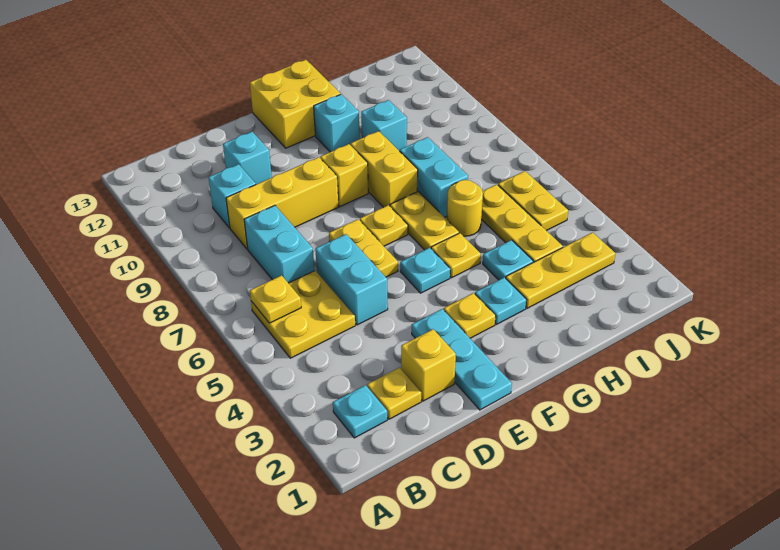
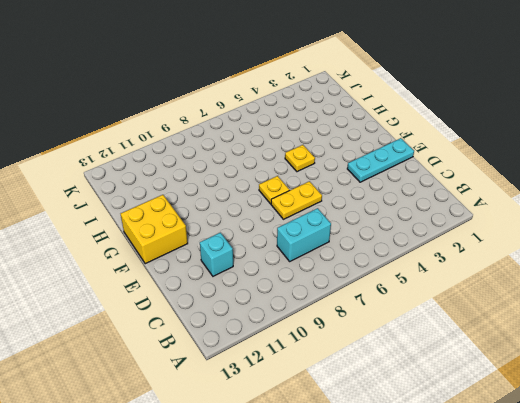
none -> cyan plate B2 level 1
none -> yellow plate B5:C6 level 1
none -> yellow plate C2 level 1

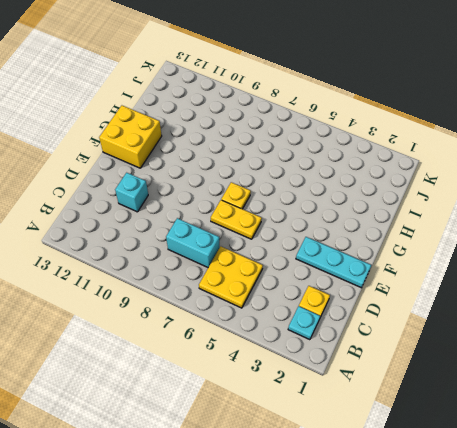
none -> yellow brick C9:E9 level 1
none -> cyan brick C10 level 1
none -> yellow brick D2 level 1

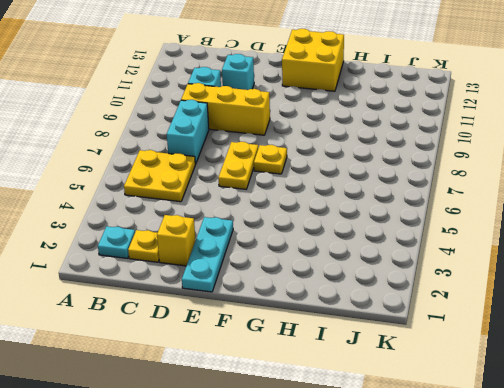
none -> cyan brick D5:D6 level 1
none -> yellow plate F3 level 1
none -> cyan plate F5 level 1

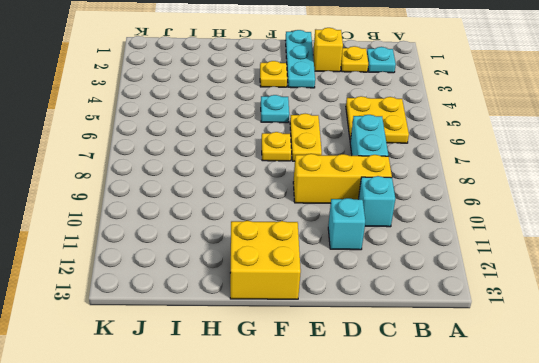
none -> cyan brick D5:D6 level 1
none -> yellow brick F9 level 1
none -> cyan plate G3 level 1

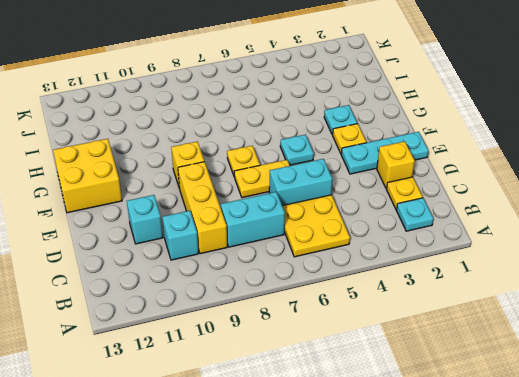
none -> yellow plate G5 level 1
none -> yellow plate G6:G7 level 1
none -> yellow brick G8:G9 level 1

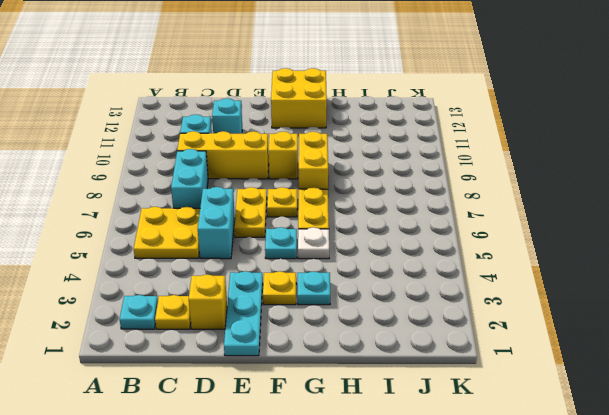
white plate G5 level 1 -> yellow plate G5 level 1
none -> cyan brick G11 level 1
none -> yellow plate H3:J3 level 1
none -> cyan plate H4 level 1

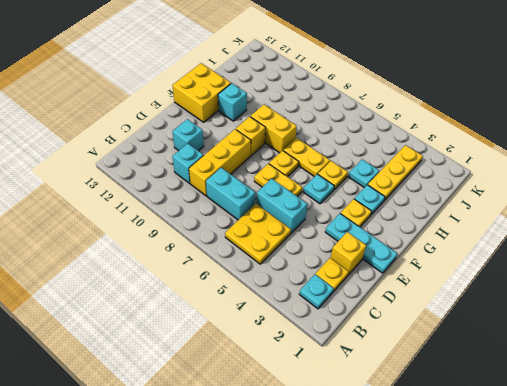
none -> yellow round brick H6 level 1
none -> cyan brick H7:H8 level 1
none -> cyan brick H10 level 1

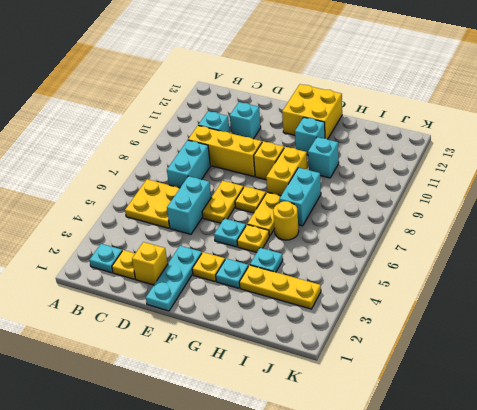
none -> yellow plate I4:I6 level 1
none -> yellow plate J5:J6 level 1
none -> yellow plate B6 level 2

